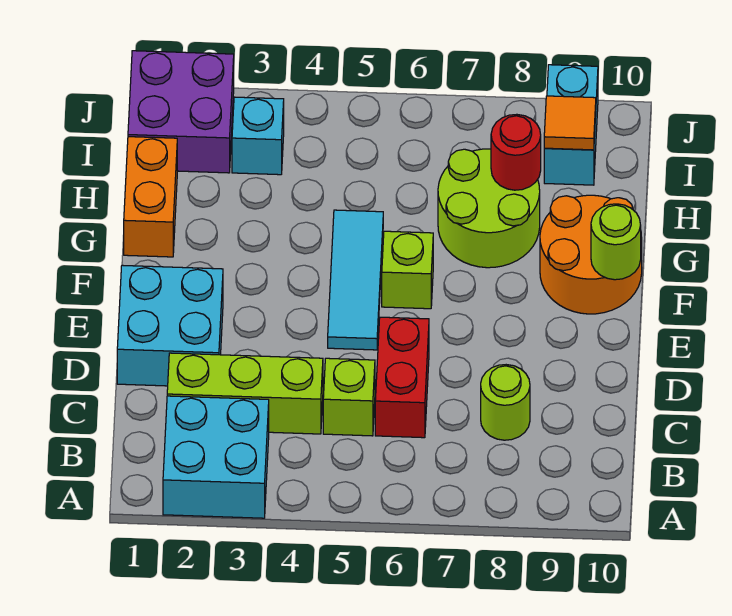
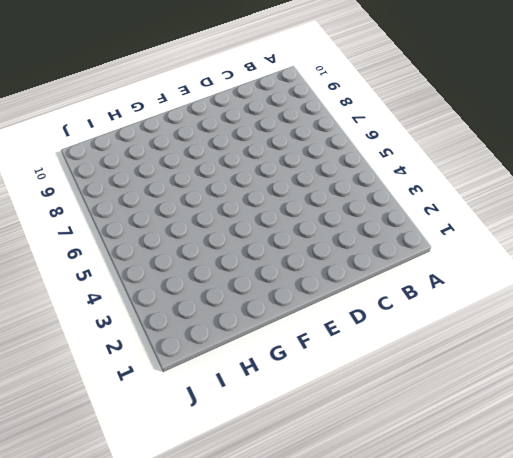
none -> cyan brick A2:B3 level 1
none -> lime brick C2:C4 level 1
none -> lime brick C5 level 1

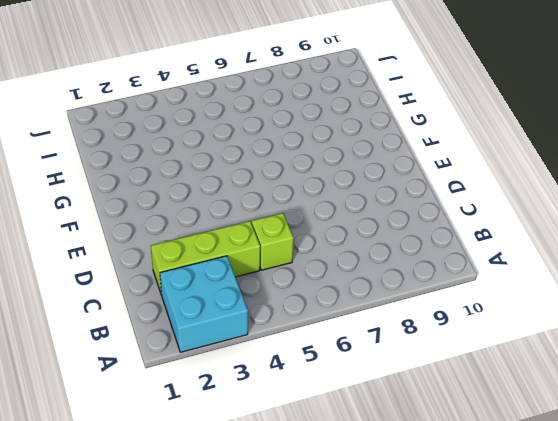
none -> red brick C6:D6 level 1
none -> lime round brick C8 level 1
none -> cyan brick D1:E2 level 1

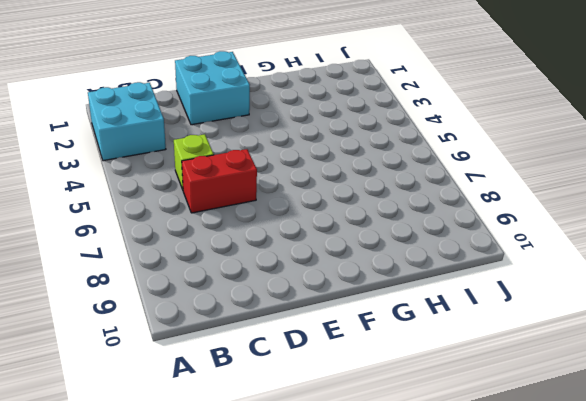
none -> lime brick C2:C4 level 1
none -> lime round brick C8 level 1
none -> cyan tile E5:G5 level 1

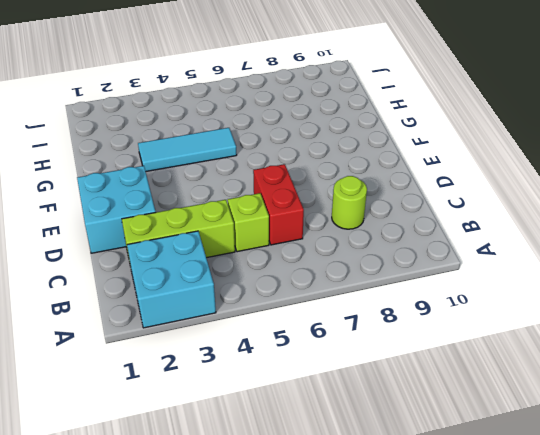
cyan tile G3:G5 level 1 -> cyan tile E5:G5 level 1
none -> lime brick F6 level 1
none -> orange round brick F9:G10 level 1
none -> orange brick G1:H1 level 1

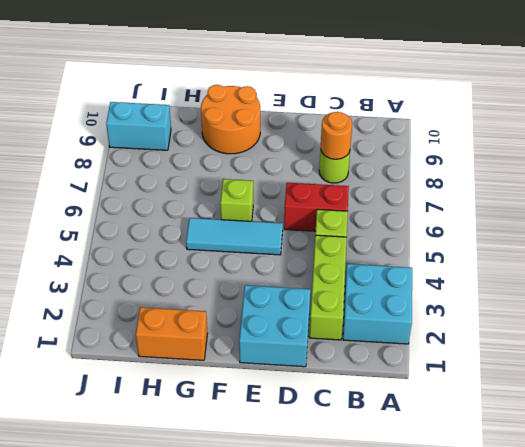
orange round brick C8 level 2 -> none
none -> lime round brick G7:H8 level 1
none -> purple brick I1:J2 level 1
none -> cyan brick I3 level 1

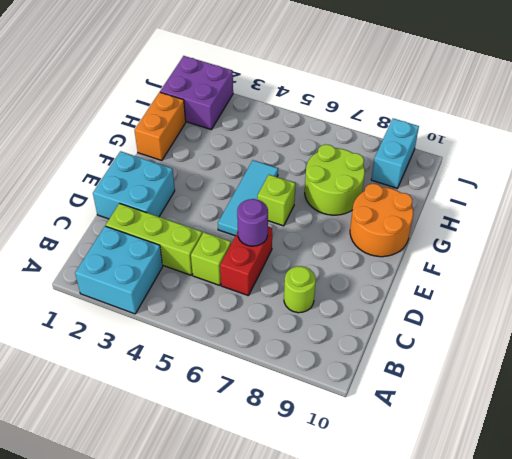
purple round brick D6 level 2 -> none
none -> cyan brick I3 level 1
none -> lime round brick F10 level 2
none -> red round brick H8 level 2

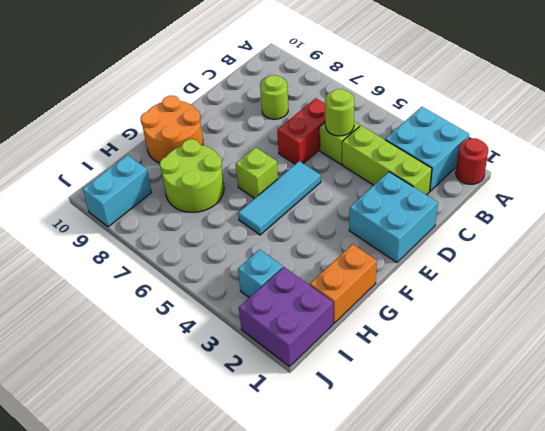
red round brick A1 level 1 -> red round brick H8 level 2
lime round brick C5 level 2 -> lime round brick F10 level 2
none -> orange tile I9 level 2

